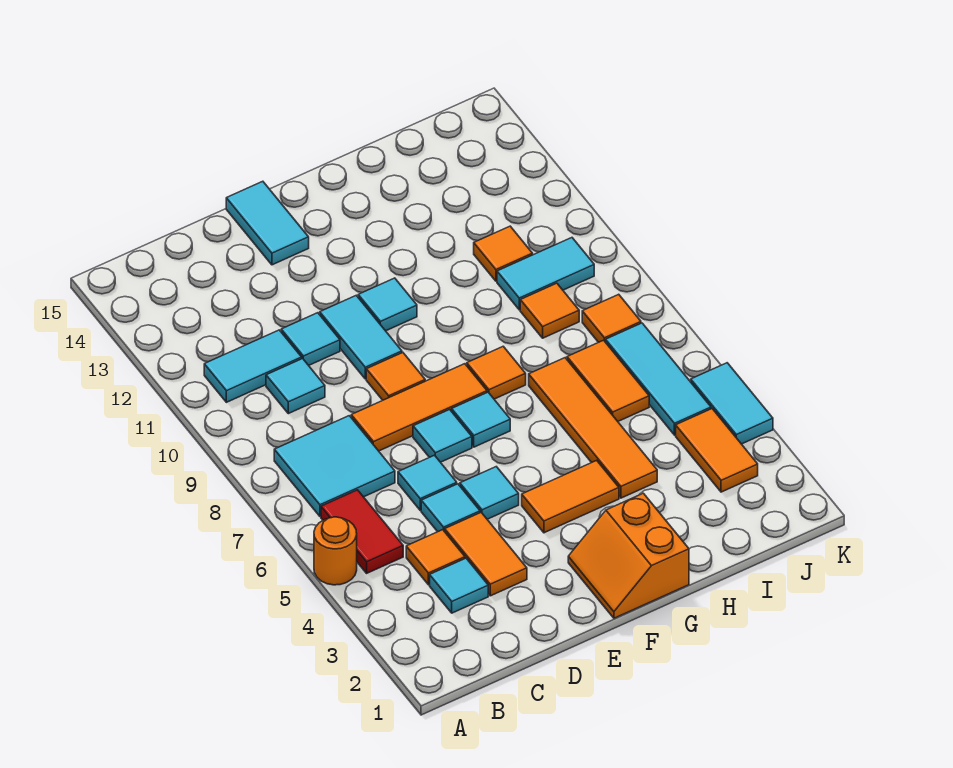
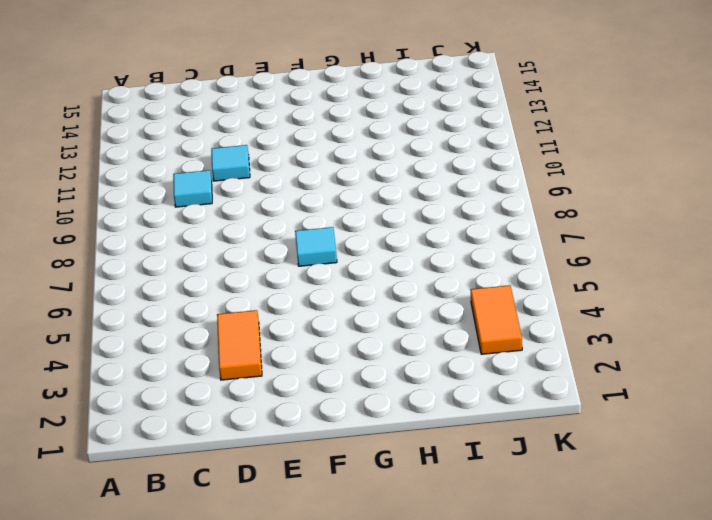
none -> orange round brick A5 level 1
none -> red tile B5:B6 level 1
none -> cyan tile B7:C8 level 1
none -> cyan tile B11:C11 level 1

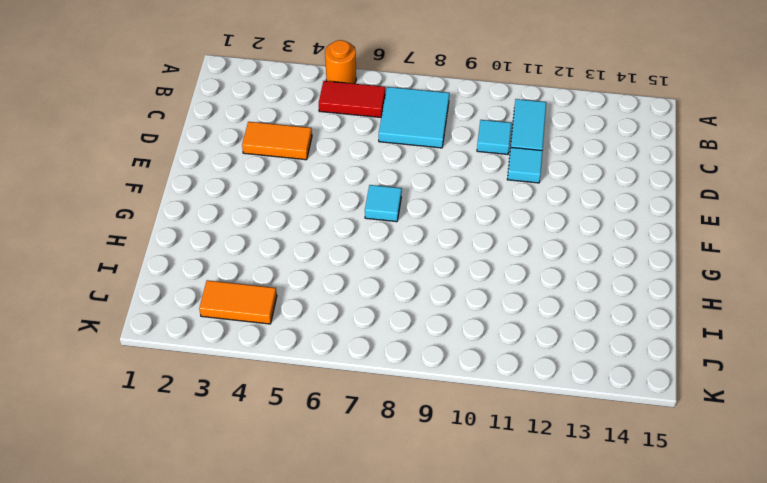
none -> cyan tile C3 level 1
none -> orange tile C4 level 1
none -> cyan tile D5 level 1
none -> cyan tile D6 level 1

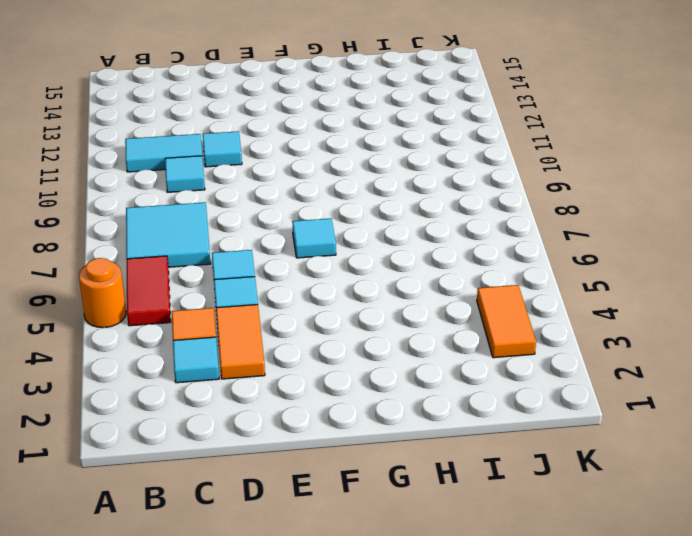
none -> orange tile D8:F8 level 1
none -> cyan tile E5 level 1
none -> cyan tile E7 level 1
none -> orange tile E9 level 1

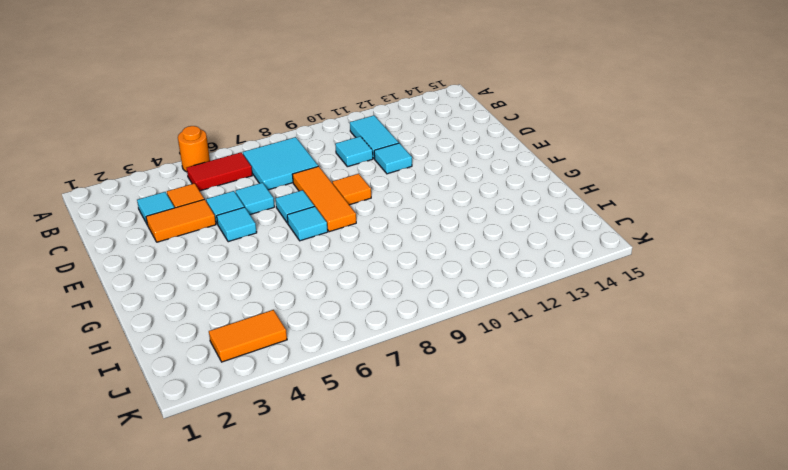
none -> cyan tile E10:E11 level 1
none -> cyan tile E14:E15 level 1
none -> orange slope F1:G2 level 1 top G
none -> orange tile F4:G4 level 1

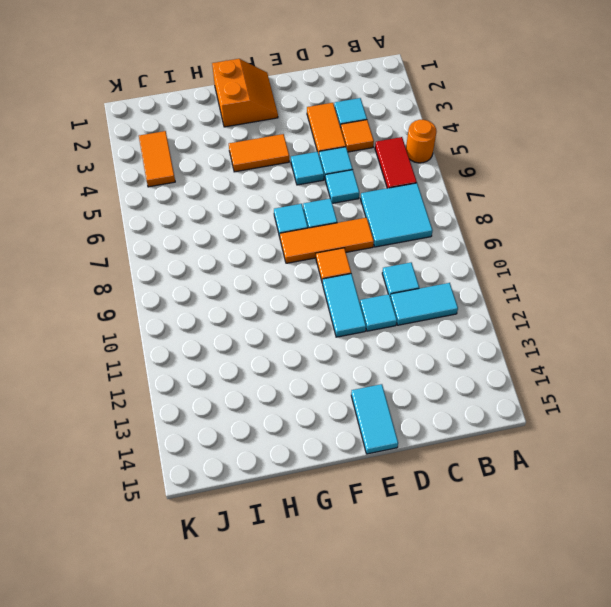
none -> cyan tile F11 level 1
none -> orange tile G8 level 1
none -> orange tile H4:H7 level 1
none -> orange tile I6:I7 level 1

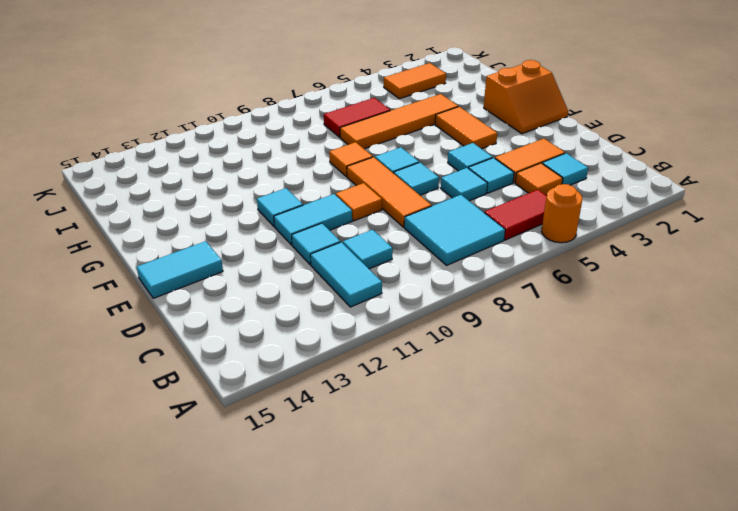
red tile I6:I7 level 1 -> orange tile I6:I7 level 1
none -> orange tile I9 level 1
none -> cyan tile I10:J10 level 1
none -> orange tile I11 level 1
none -> cyan tile J5:J7 level 1

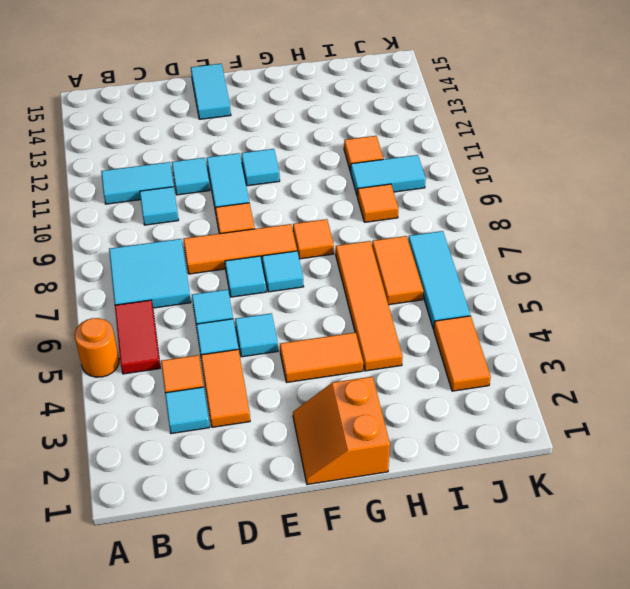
none -> orange tile J8 level 1
none -> cyan tile K4:K5 level 1

